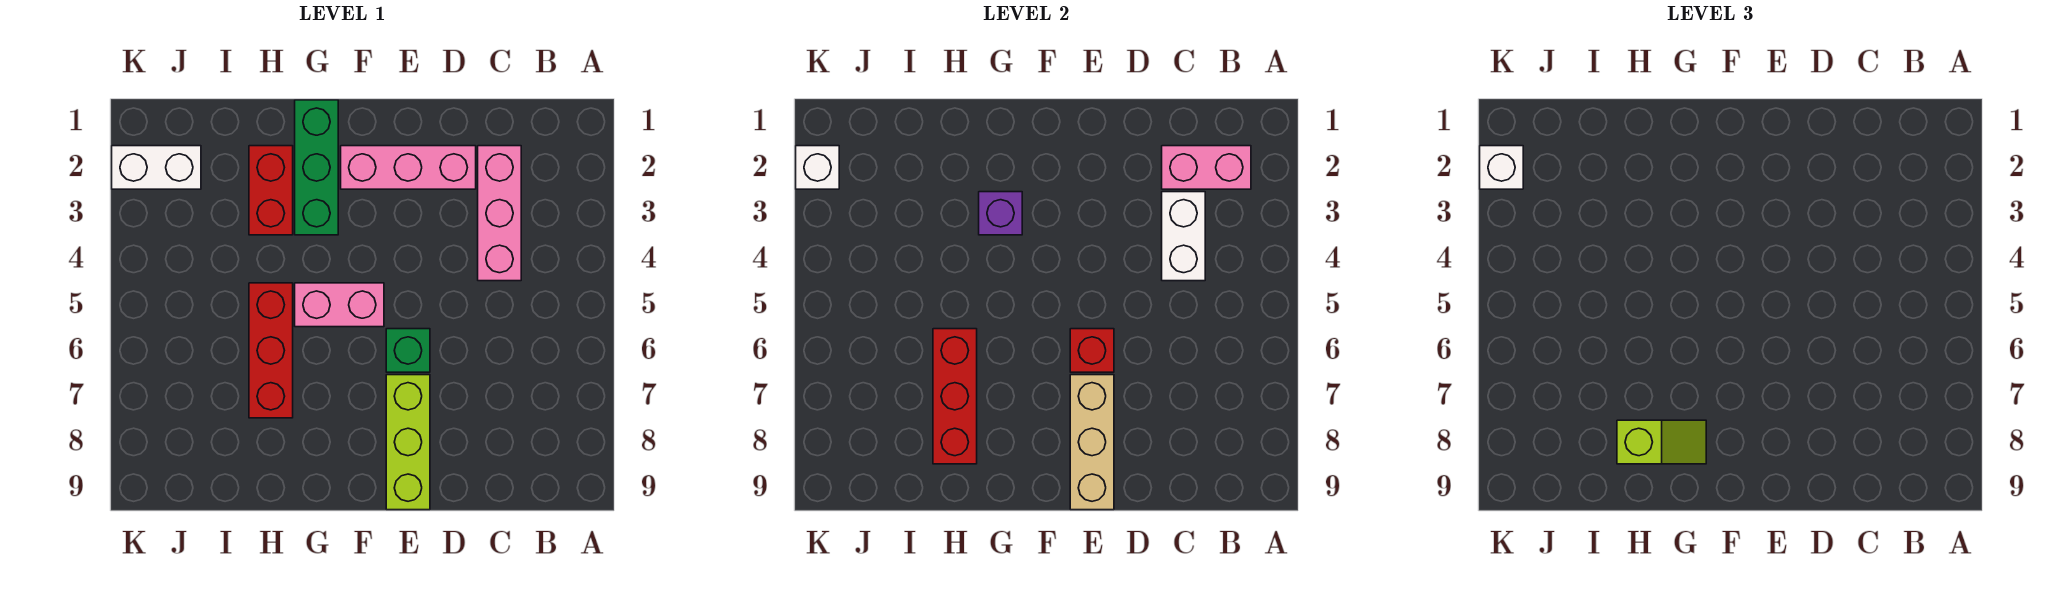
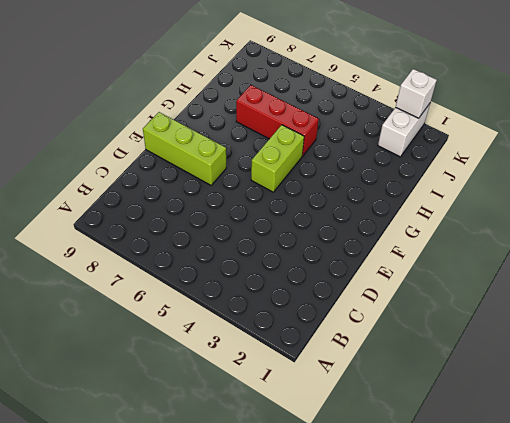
lime brick F5:G5 level 1 -> pink brick F5:G5 level 1
none -> pink brick C2:C4 level 1
none -> pink brick D2:F2 level 1
none -> green brick E6 level 1

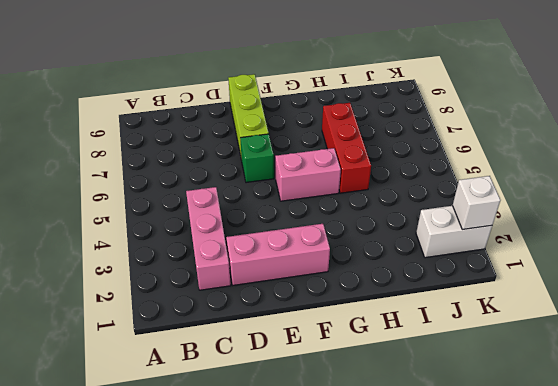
none -> green brick G1:G3 level 1
none -> red brick H2:H3 level 1
none -> pink brick B2:C2 level 2

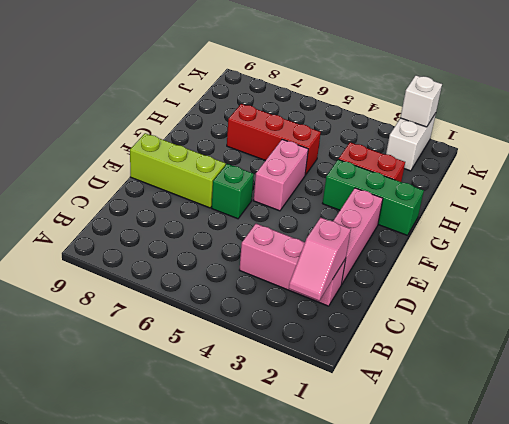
pink slope B2:C2 level 2 top C -> pink brick B2:C2 level 2
none -> white brick C3:C4 level 2
none -> red brick E6 level 2
none -> tan brick E7:E9 level 2

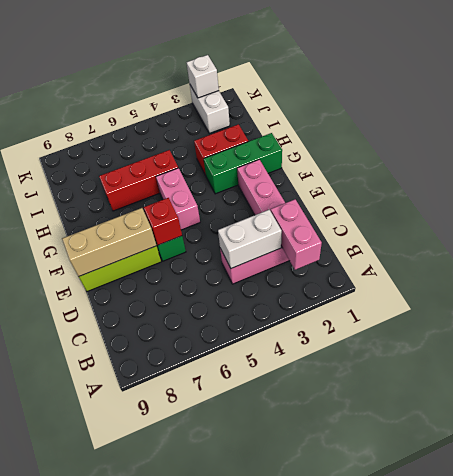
none -> purple brick G3 level 2
none -> red brick H6:H8 level 2
none -> lime slope G8:H8 level 3 top H

